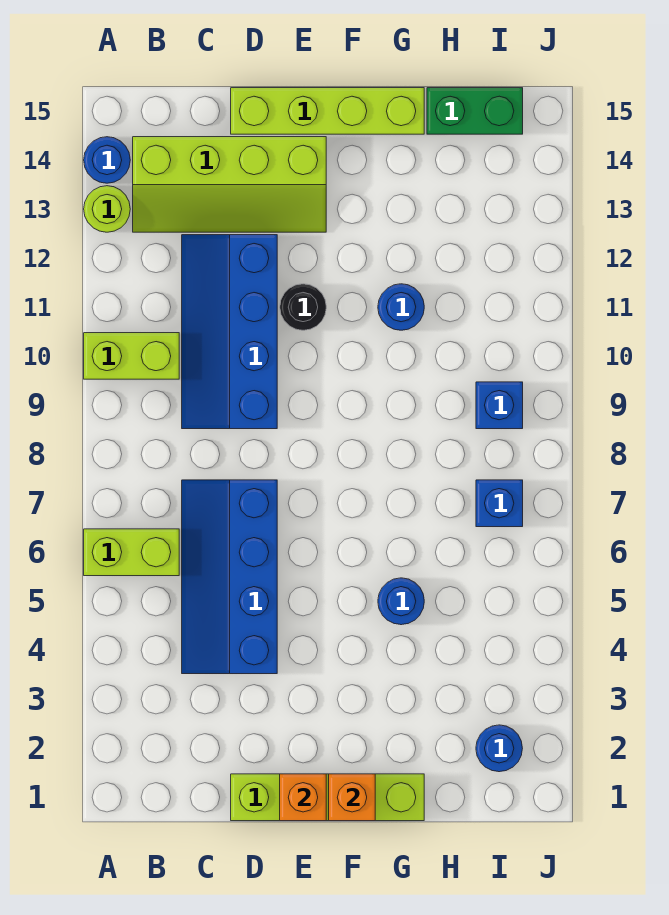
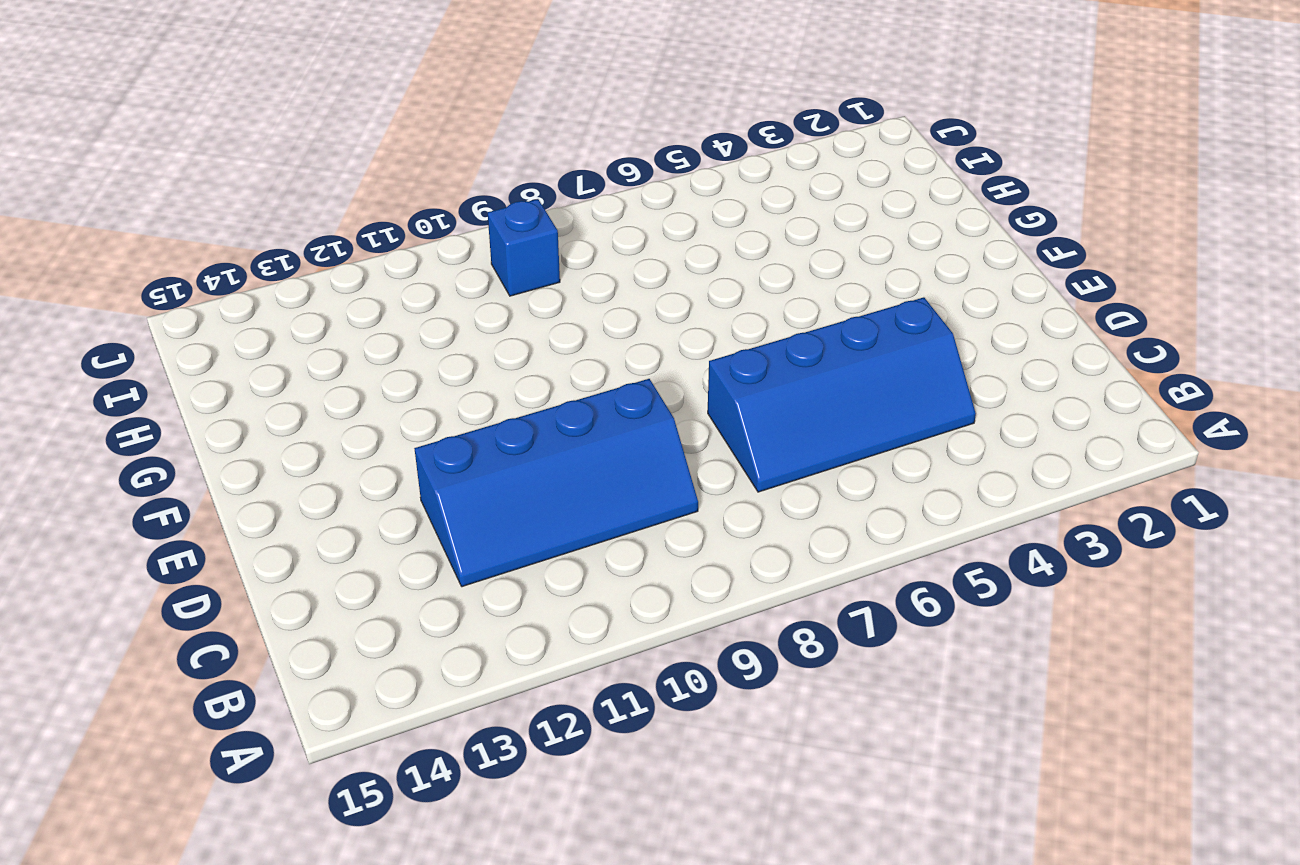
none -> lime brick A6:B6 level 1
none -> lime brick A10:B10 level 1
none -> lime round brick A13 level 1

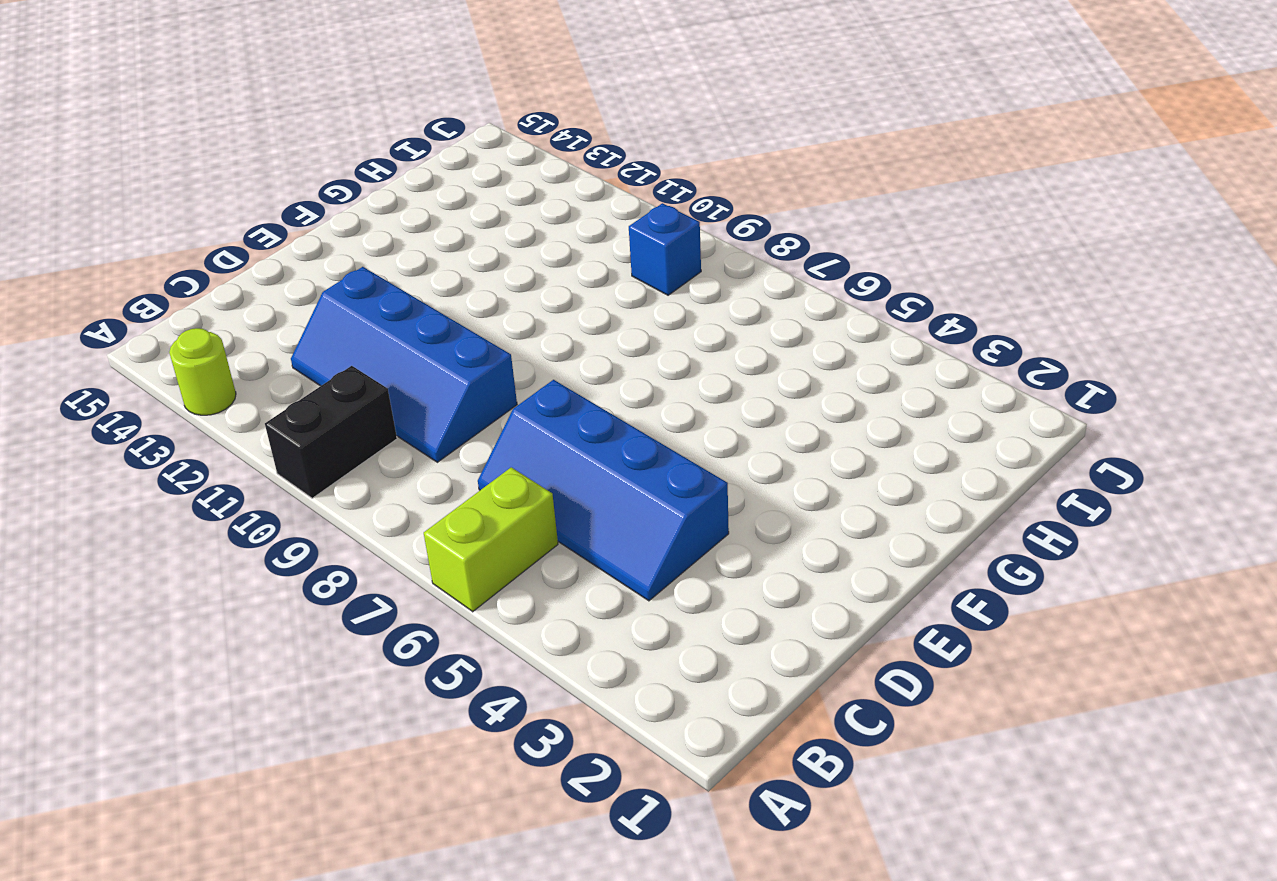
black brick A10:B10 level 1 -> lime brick A10:B10 level 1
none -> blue round brick A14 level 1
none -> lime slope B13:E14 level 1 top 14
none -> lime brick D1:G1 level 1

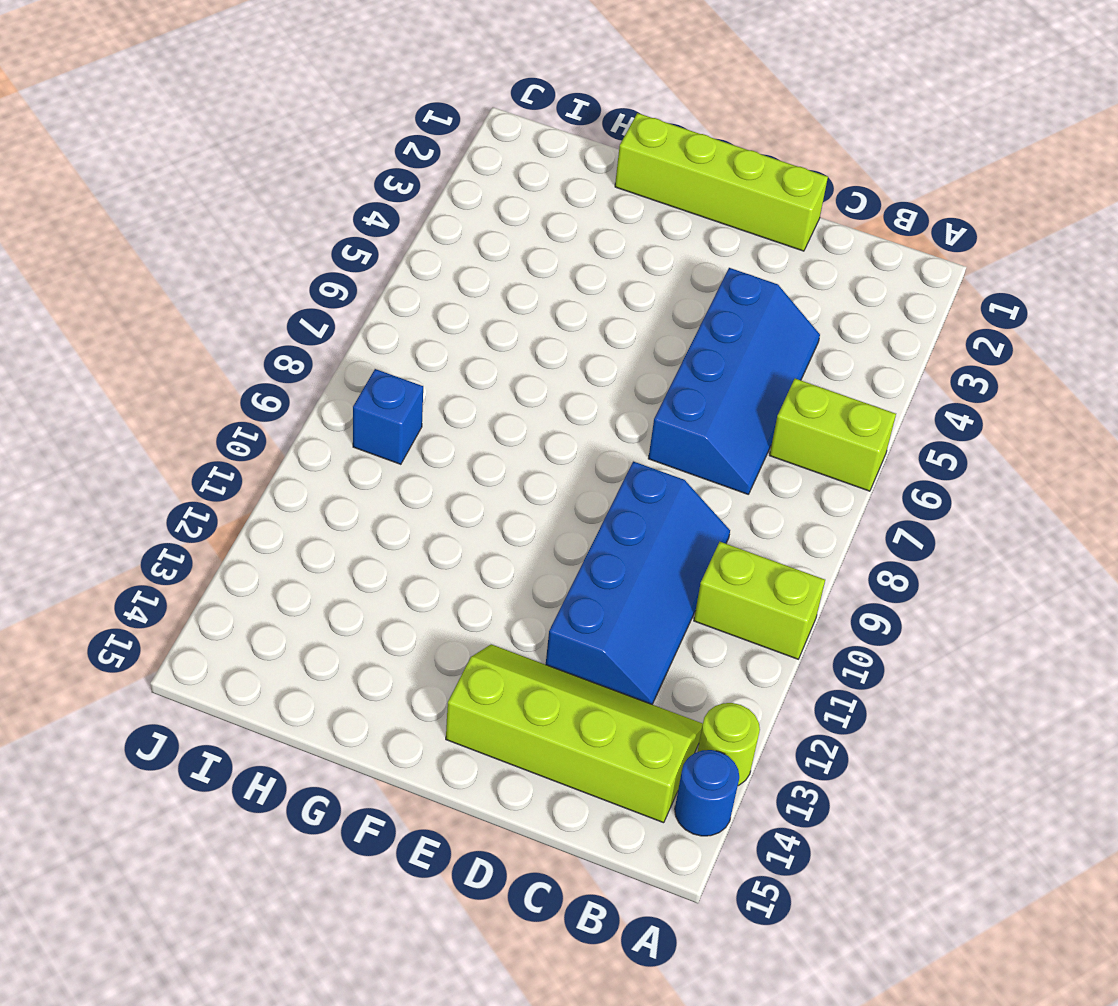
none -> lime brick D15:G15 level 1
none -> black round brick E11 level 1
none -> blue round brick G5 level 1

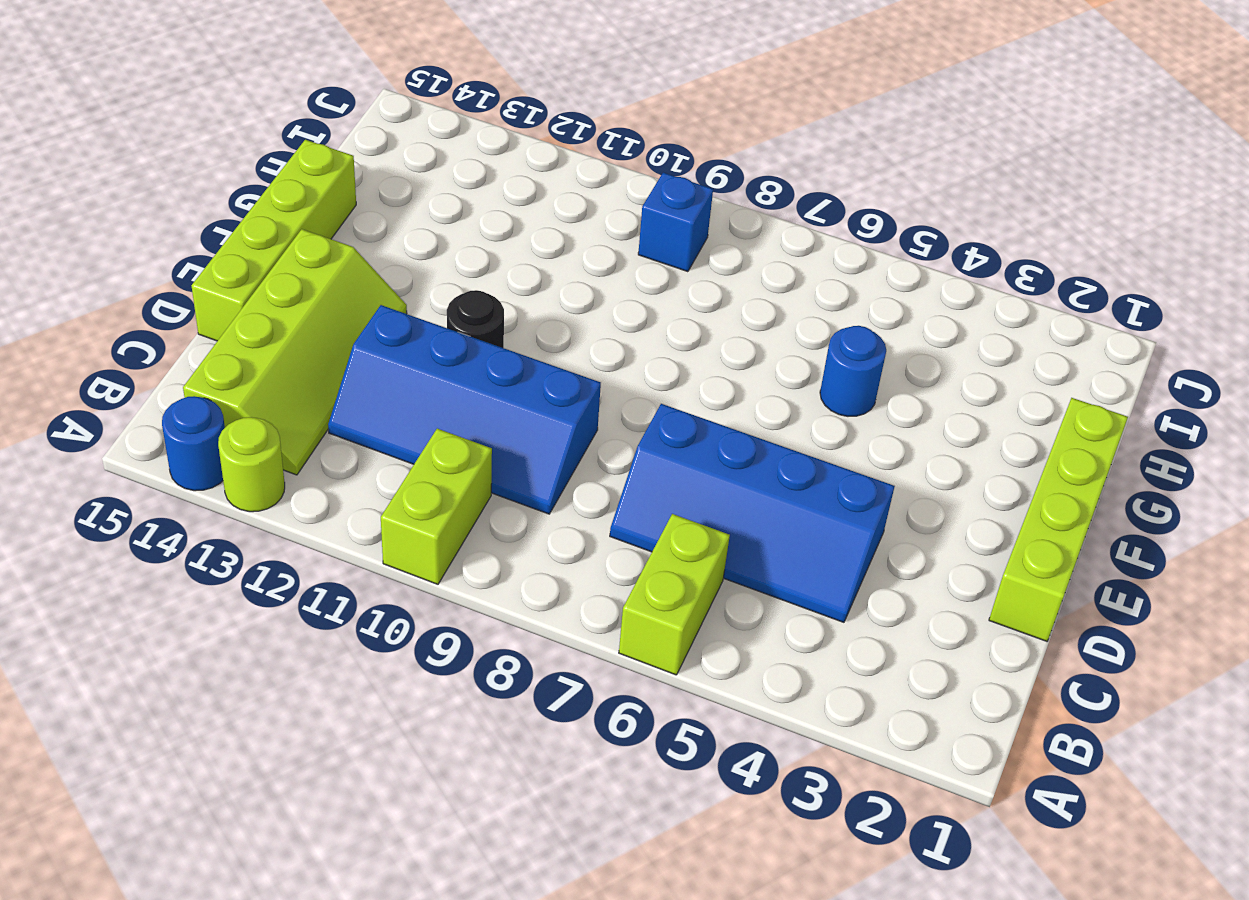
none -> blue round brick G11 level 1
none -> green brick H15:I15 level 1
none -> blue round brick I2 level 1

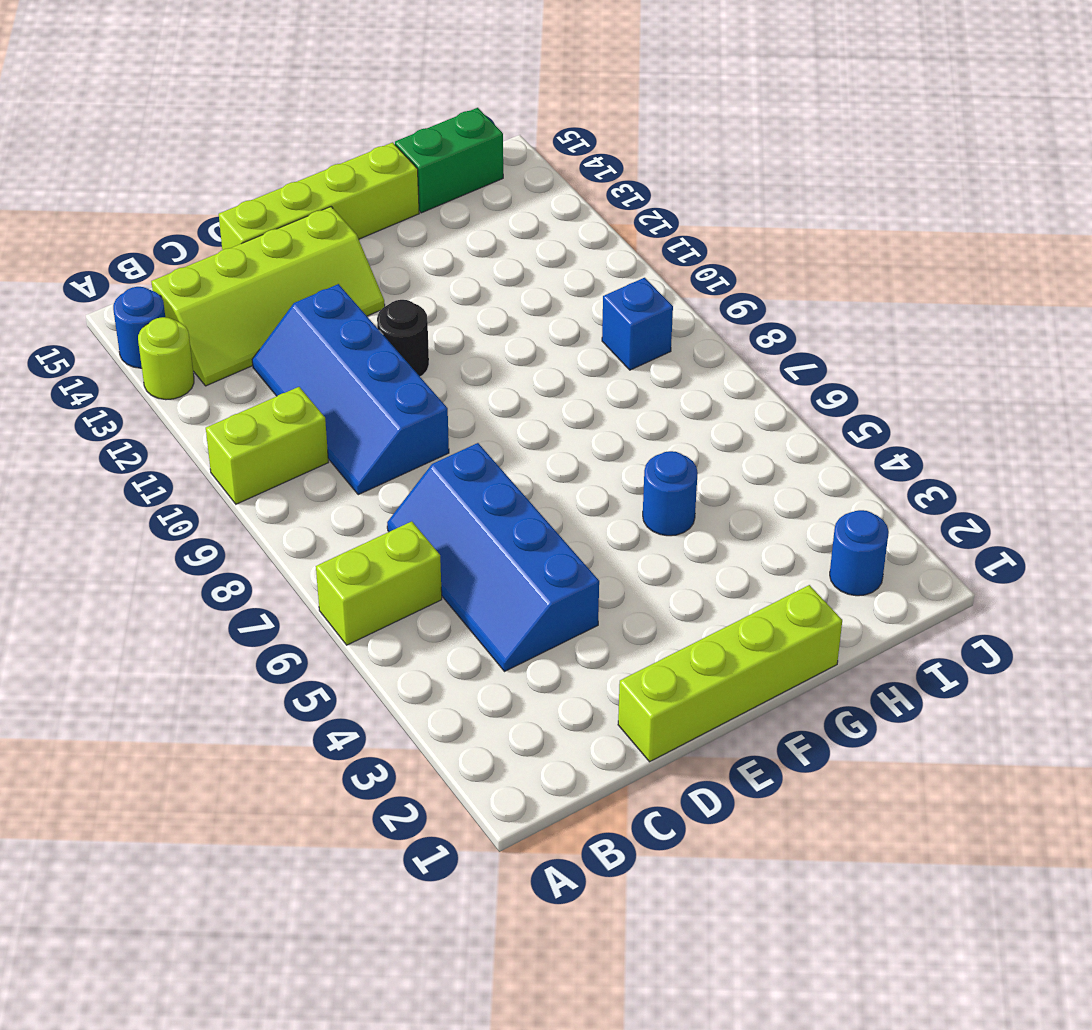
none -> blue round brick G11 level 1
none -> blue brick I7 level 1
none -> orange brick E1 level 2

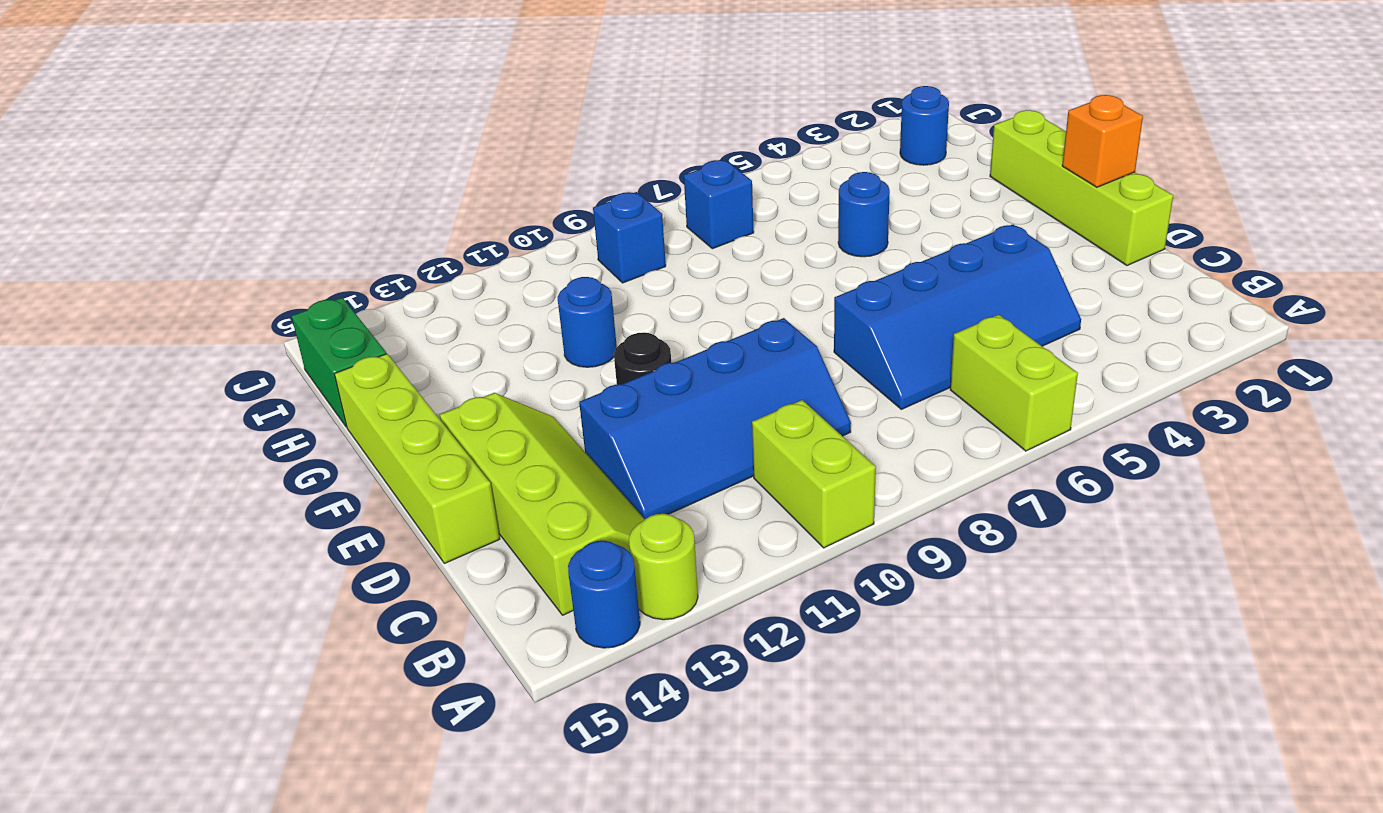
none -> orange brick F1 level 2

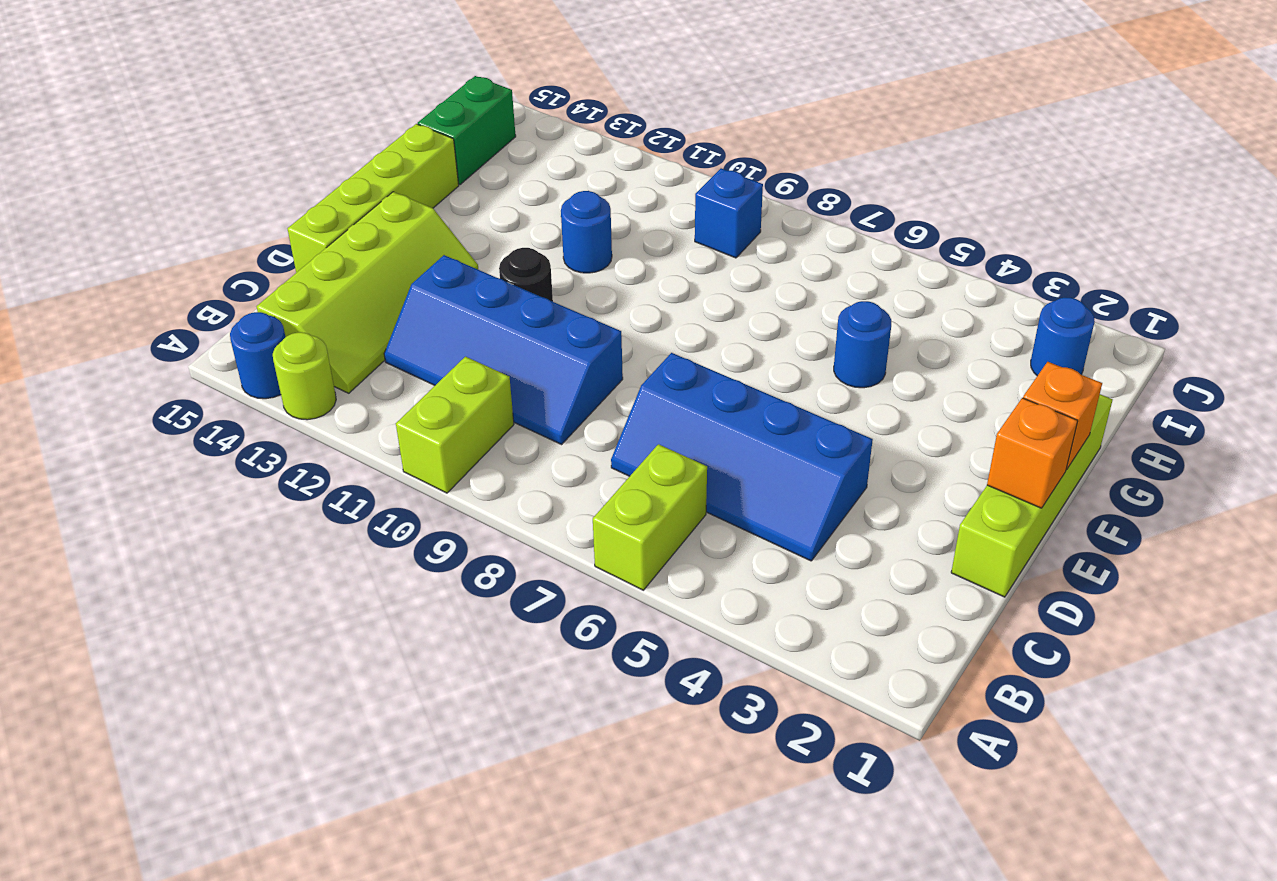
none -> blue brick I7 level 1

